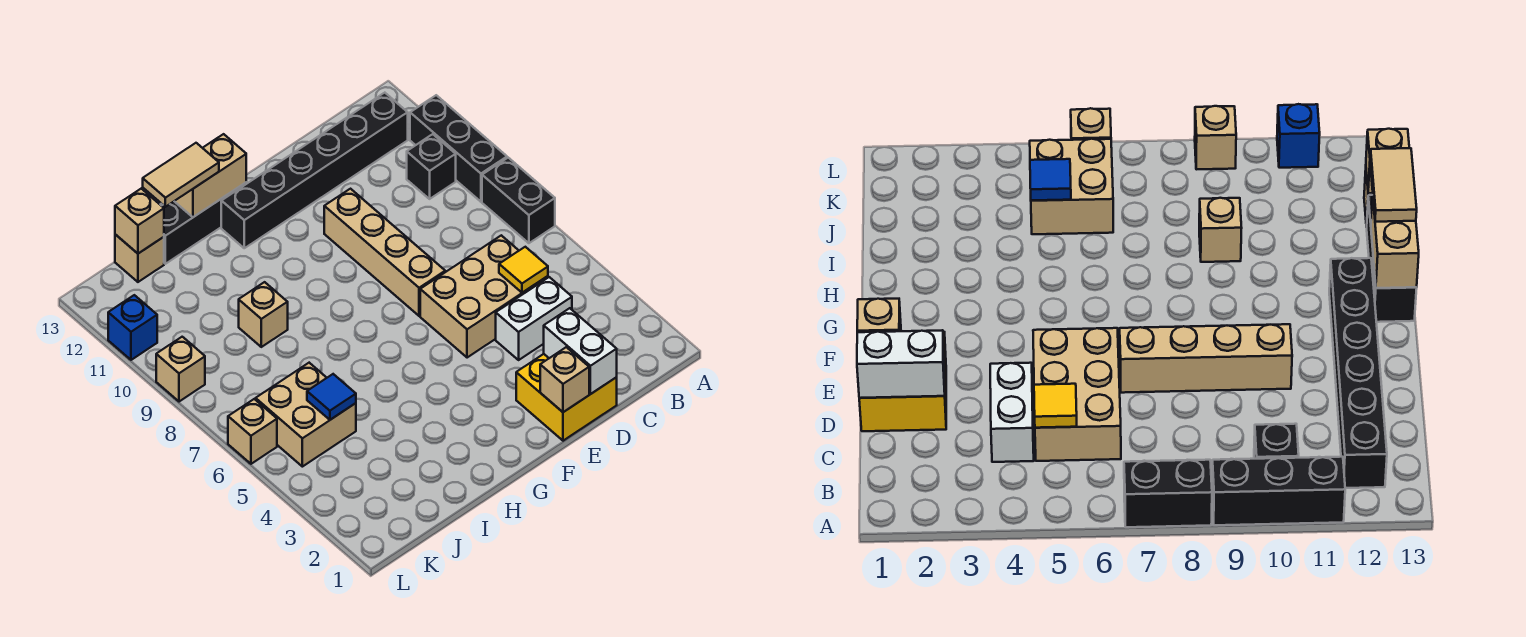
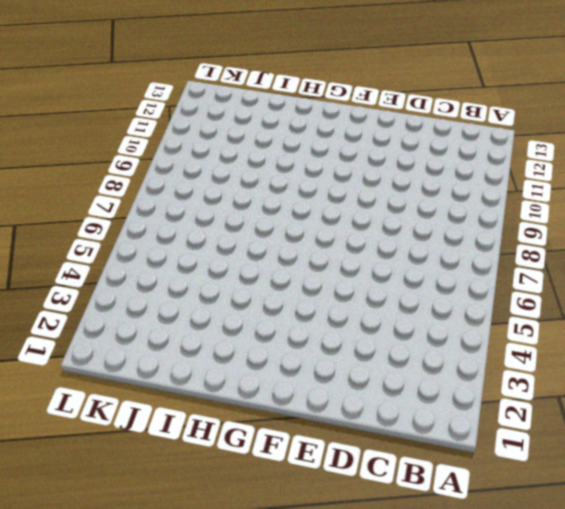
none -> black brick A7:A8 level 1
none -> black brick A9:A11 level 1
none -> black brick B10 level 1

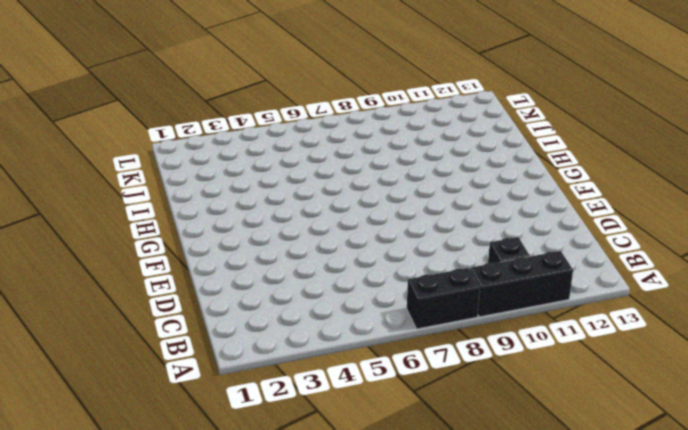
none -> black brick B12:G12 level 1
none -> white brick C4:D4 level 1
none -> tan brick C5:E6 level 1

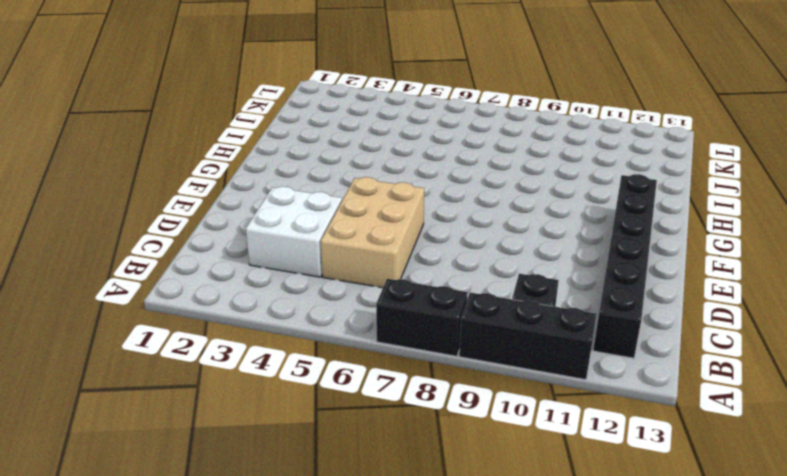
white brick C3:D4 level 1 -> white brick C4:D4 level 1
none -> yellow brick D1:E2 level 1
none -> tan brick E7:E10 level 1
none -> black brick G13:I13 level 1

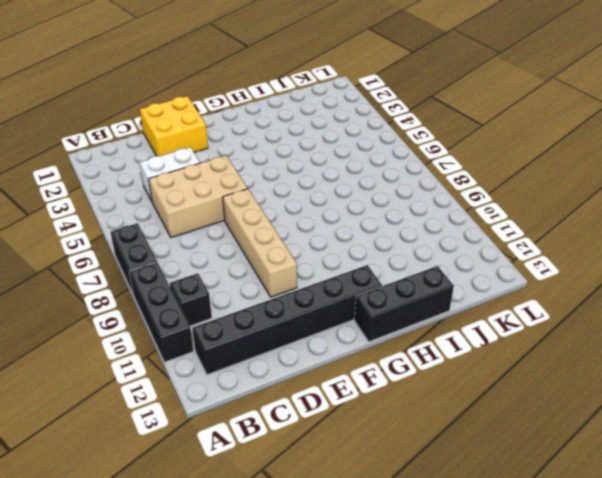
none -> tan brick I9 level 1
none -> tan brick J5:K6 level 1
none -> tan brick J13 level 1

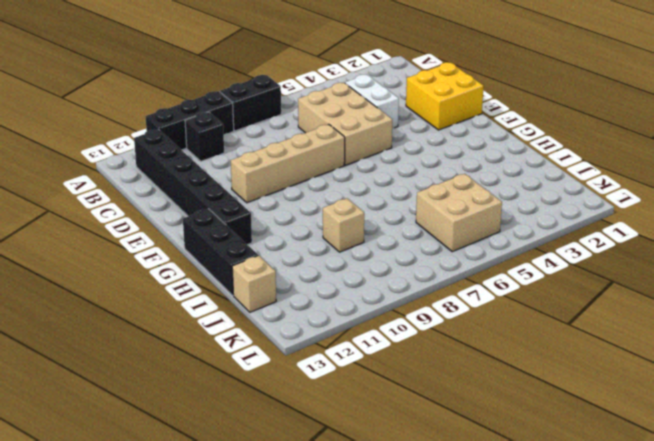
none -> tan brick L6 level 1
none -> tan brick L9 level 1
none -> blue brick L11 level 1

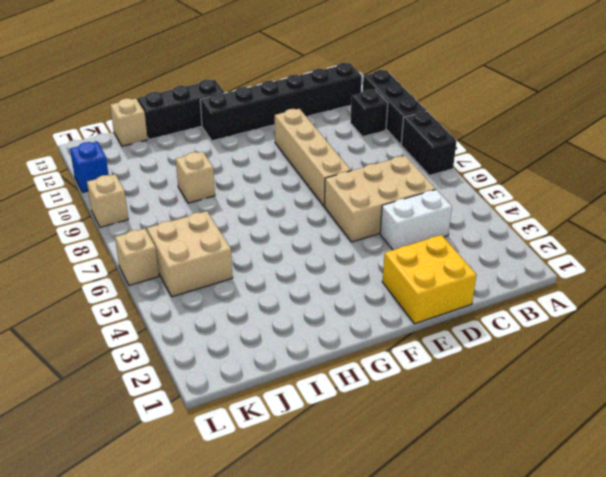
none -> yellow tile C5 level 2
none -> white brick D1:D2 level 2
none -> tan brick E1 level 2

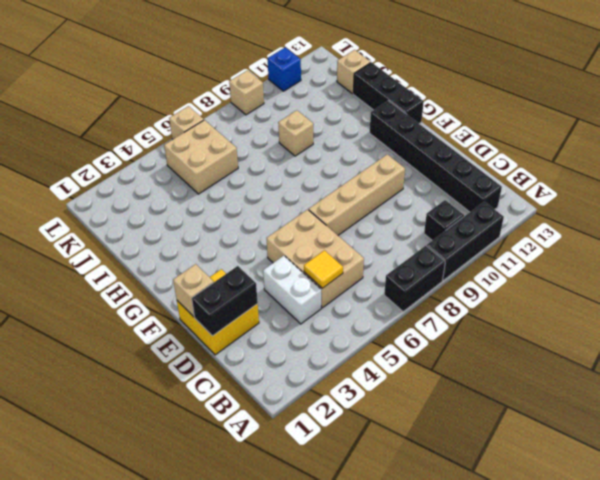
black brick D1:D2 level 2 -> white brick D1:D2 level 2
none -> tan brick G13:H13 level 2
none -> blue tile J5 level 2
none -> tan brick J13 level 2

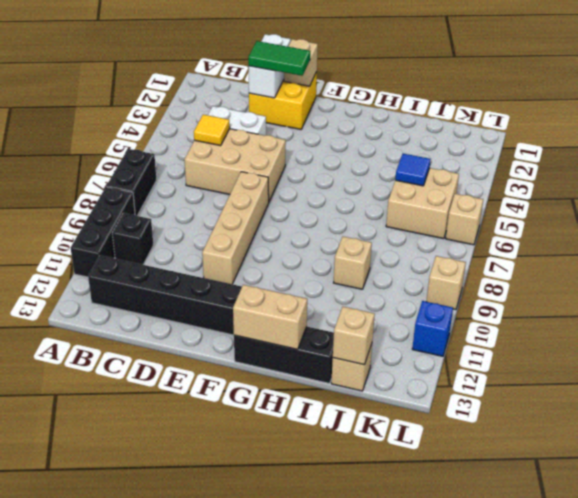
green tile D2:E2 level 3 -> none
none -> tan tile H13:I13 level 3

